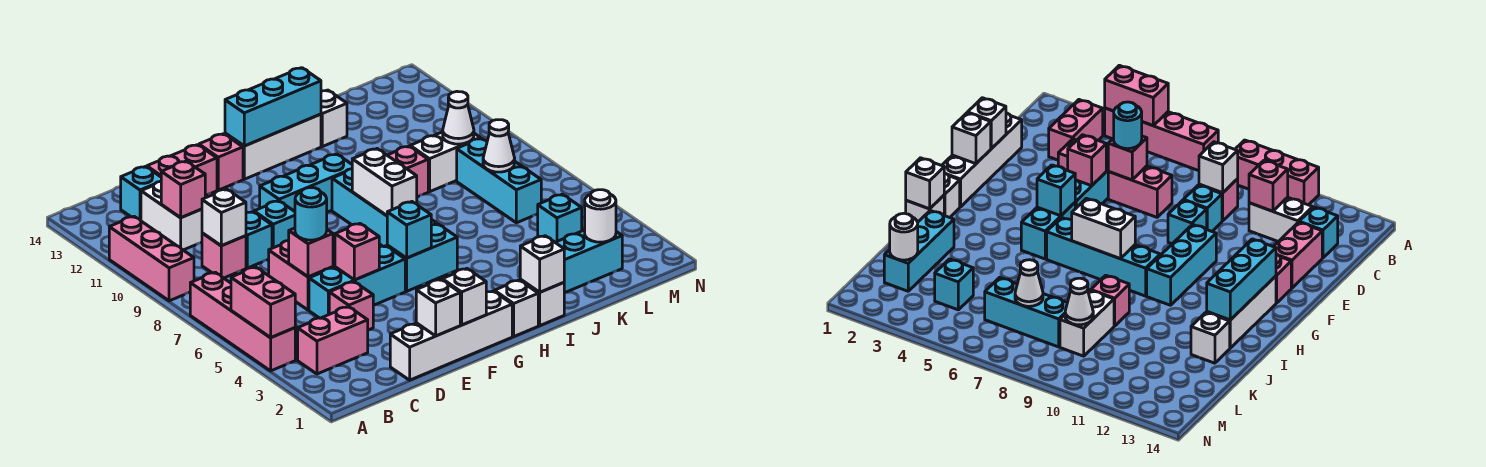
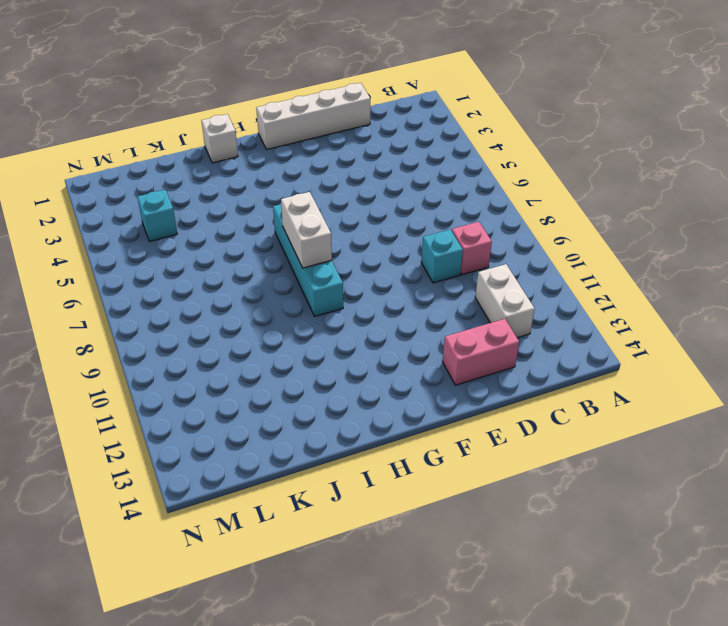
none -> pink brick A4:A7 level 1
none -> pink brick A9:A11 level 1
none -> pink brick B3:C3 level 1
none -> cyan brick C13 level 1

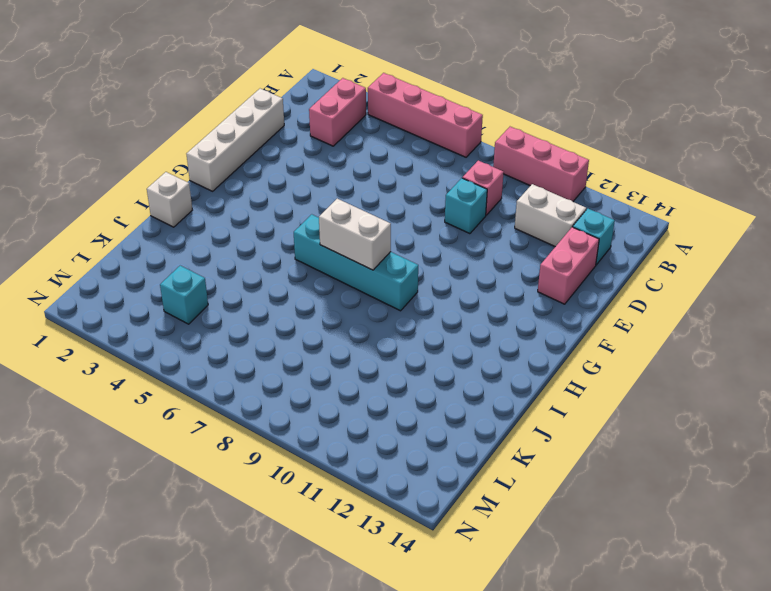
none -> pink brick D4 level 1
none -> cyan brick D5:F5 level 1
none -> pink brick D6:D7 level 1
none -> cyan brick E9 level 1

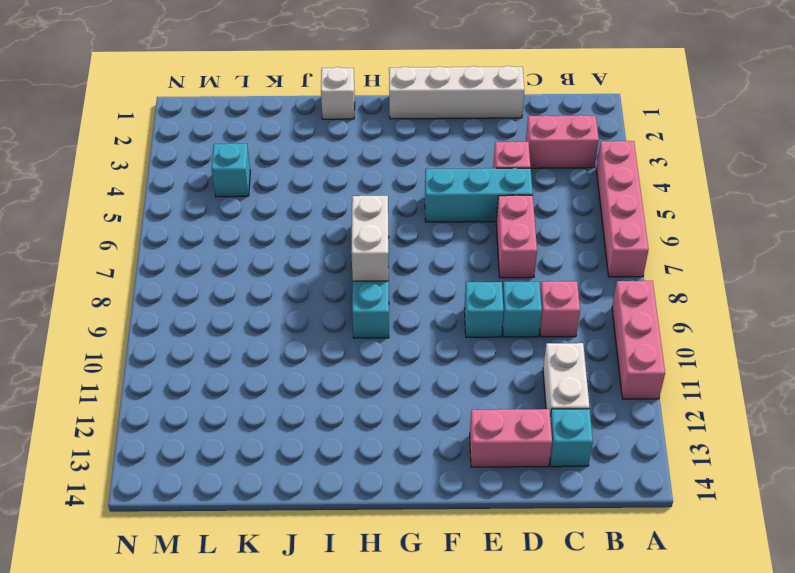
none -> cyan brick F10:H10 level 1
none -> pink brick F13 level 1
none -> cyan brick G5:H5 level 1
none -> white brick G13:I13 level 1

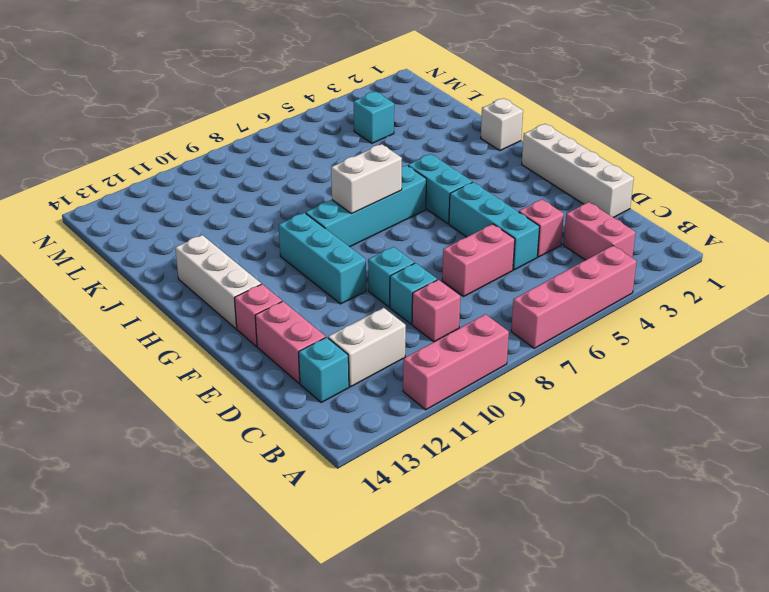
none -> white brick H1 level 1
none -> cyan brick J2:L2 level 1
none -> pink brick J9 level 1
none -> white brick J13 level 1

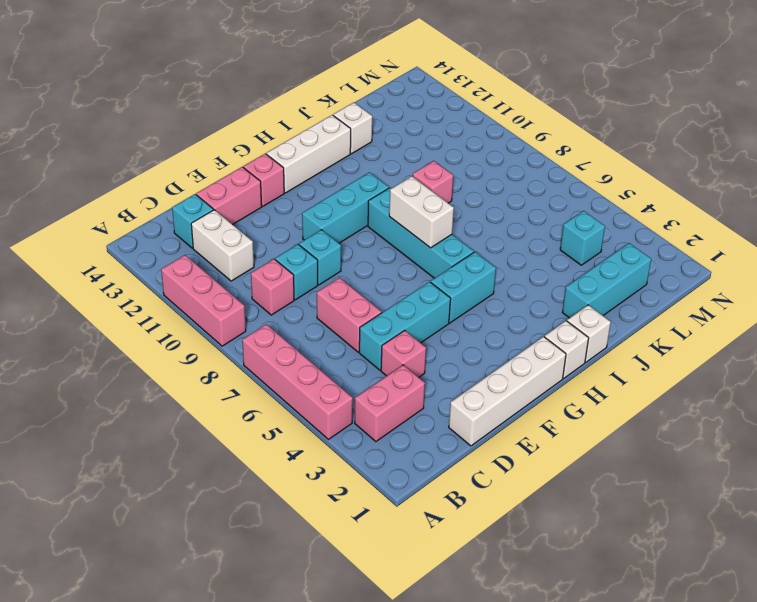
none -> white brick K9:L9 level 1
none -> cyan brick L6:L8 level 1
none -> pink brick A4:A5 level 2
none -> white brick C9 level 2

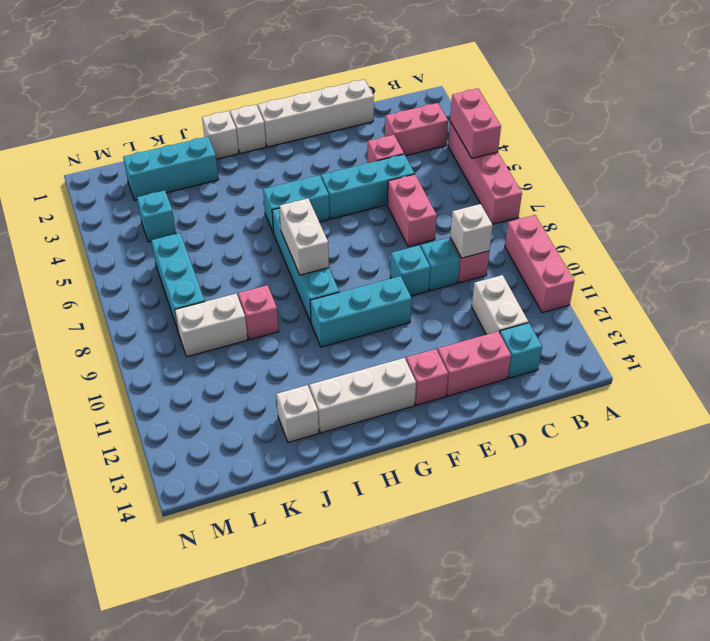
none -> pink brick C11 level 2
none -> pink brick D6 level 2
none -> white brick E1 level 2
none -> pink brick E5 level 2

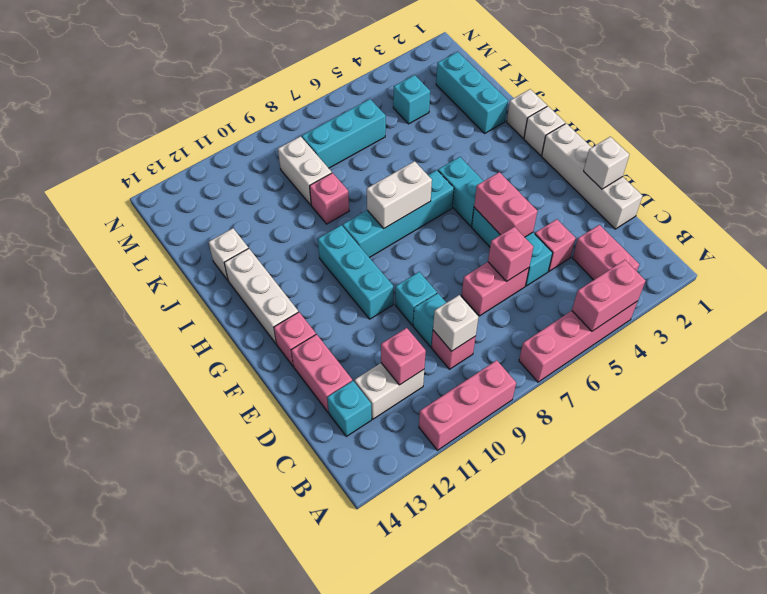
pink brick E5:F5 level 2 -> pink brick E5 level 2
none -> white brick F1 level 2
none -> cyan brick G5 level 2
none -> cyan brick G13:I13 level 2
none -> white brick I1 level 2

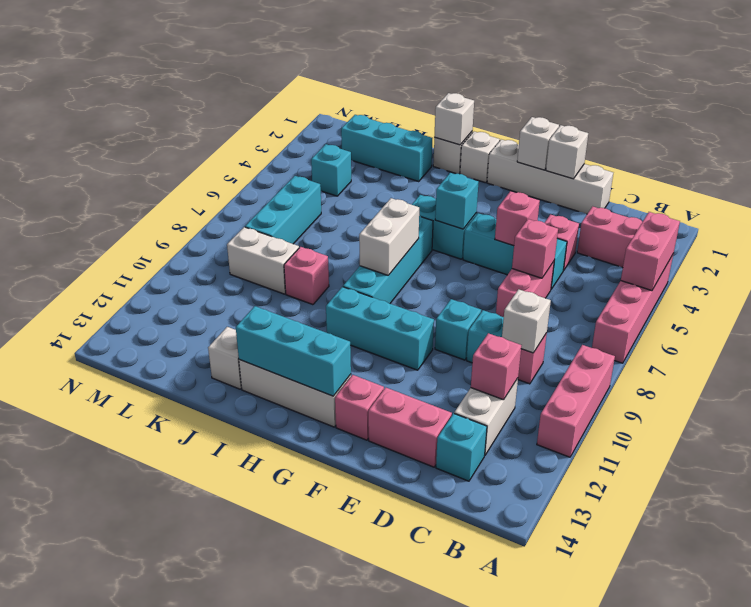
none -> white round brick L2 level 2
none -> white cone L7 level 2
none -> white cone L9 level 2
none -> cyan round brick D6 level 3

